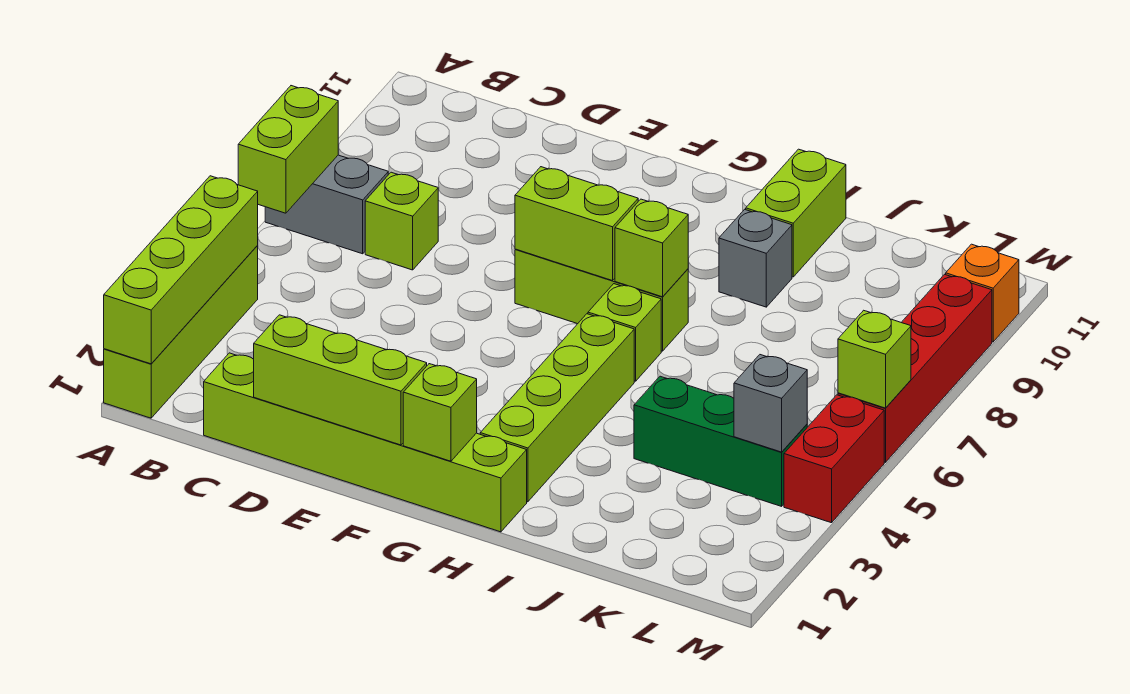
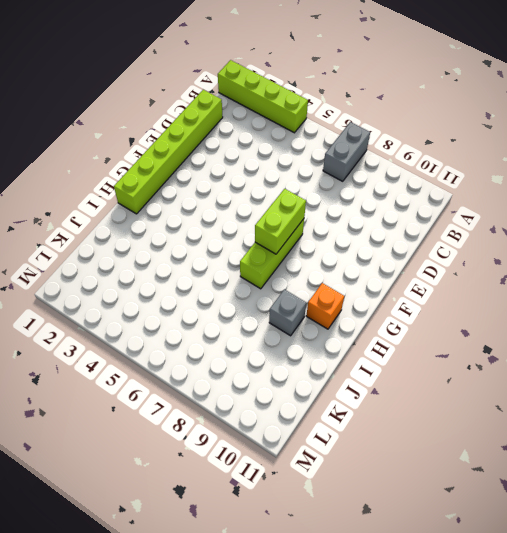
orange brick H10 level 1 -> orange brick M10 level 1
none -> lime brick C7 level 1
none -> lime brick H2:H5 level 1
none -> lime brick H6 level 1

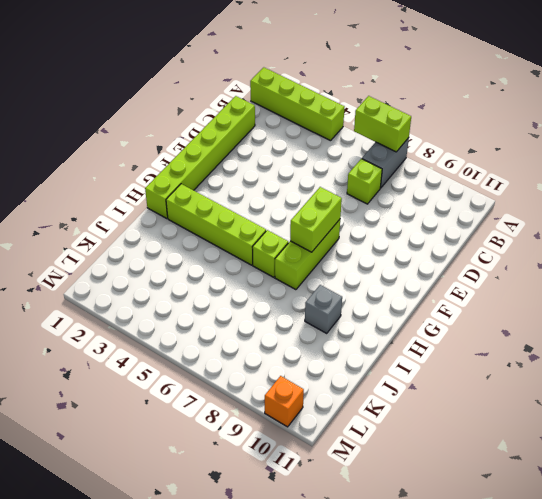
none -> lime brick I10:I11 level 1
none -> green brick J4:L4 level 1
none -> red brick M4:M5 level 1

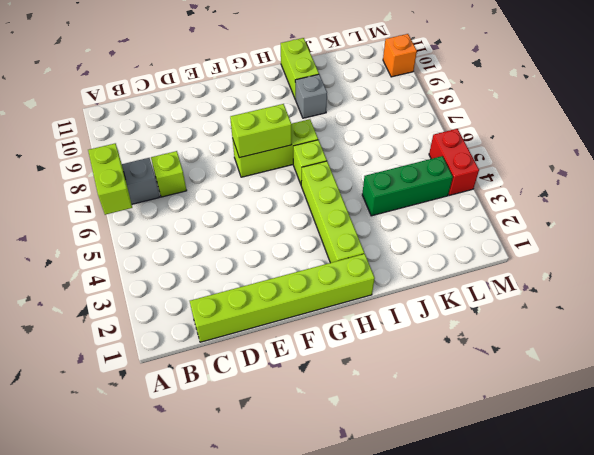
none -> lime brick A1:A4 level 1
none -> red brick M6:M9 level 1
none -> lime brick A1:A4 level 2

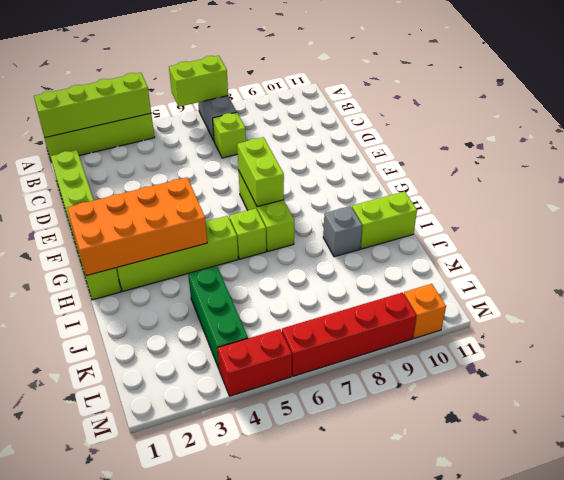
orange brick G1:H4 level 2 -> lime brick G1 level 2
none -> lime brick D1:F1 level 2
none -> lime brick H7 level 2
none -> grey brick L4 level 2

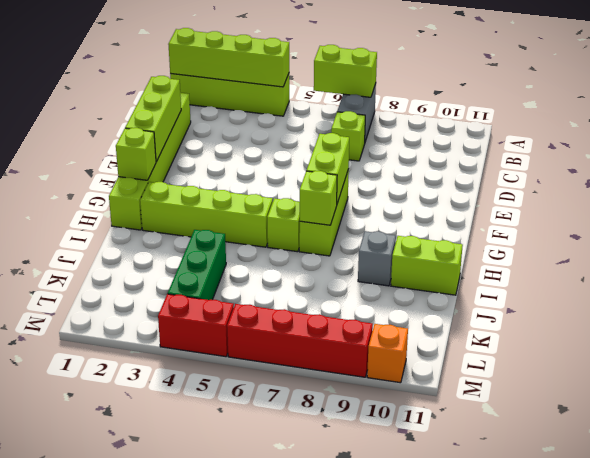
none -> grey brick L4 level 2
none -> lime brick M6 level 2

